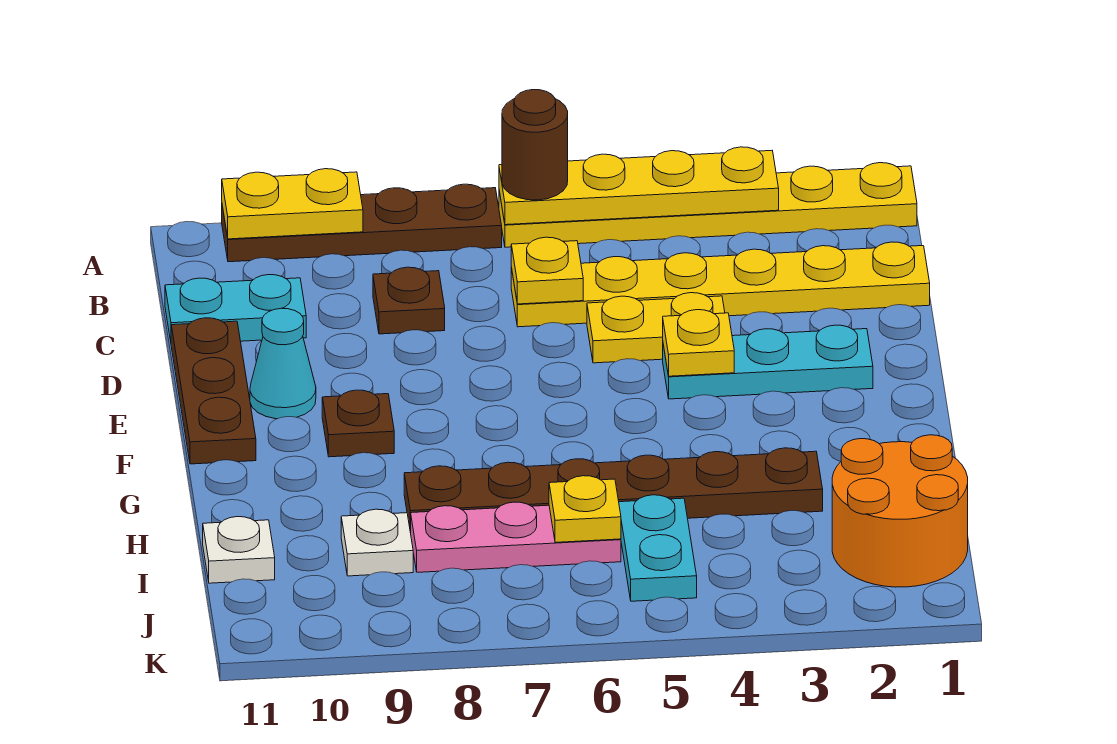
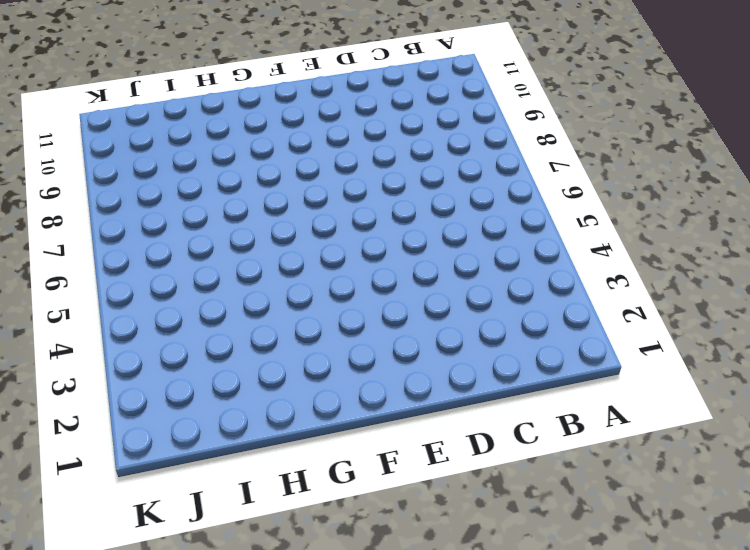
none -> yellow plate A1:A6 level 1
none -> brown plate A7:A10 level 1
none -> yellow plate C1:C6 level 1

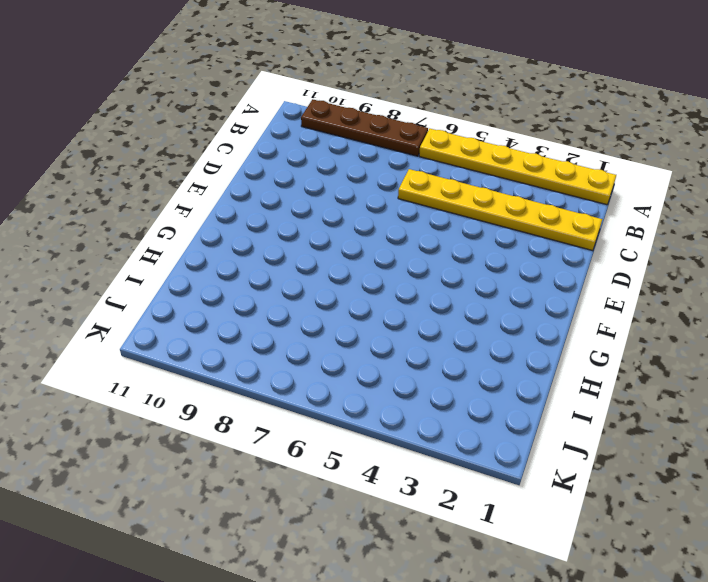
none -> brown plate C8 level 1
none -> cyan plate C10:C11 level 1
none -> yellow plate D4:D5 level 1

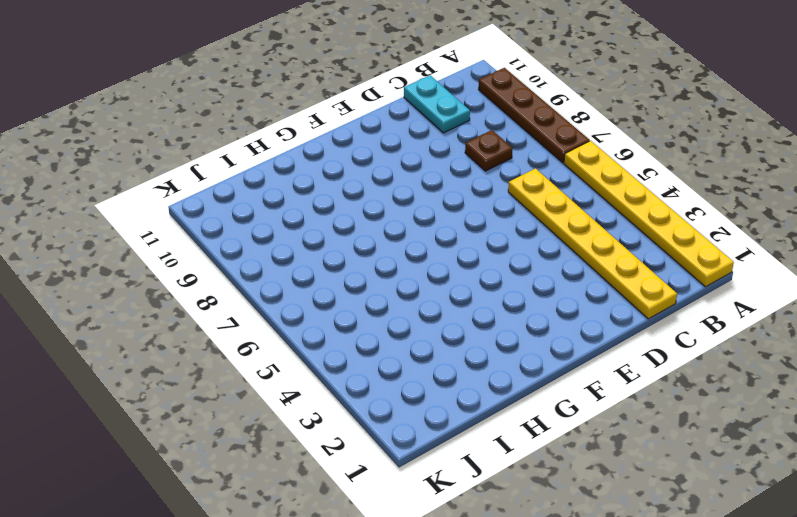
none -> yellow plate D4:D5 level 1
none -> brown plate D11:F11 level 1
none -> cyan plate E2:E4 level 1

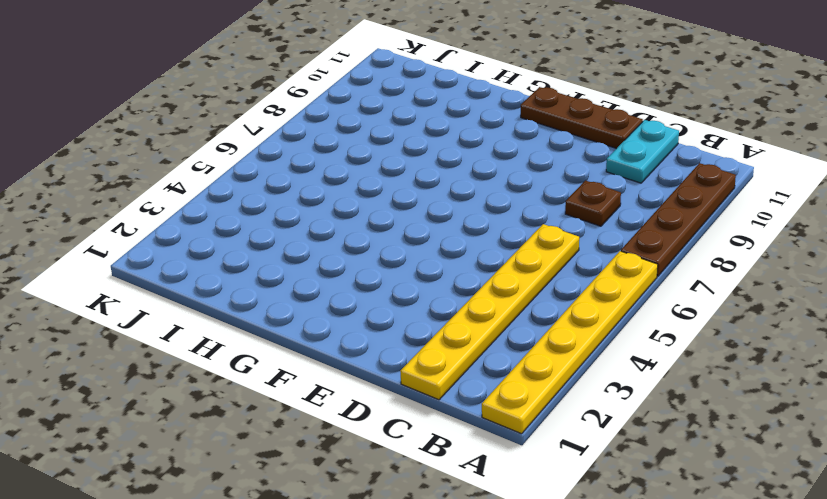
none -> yellow plate D4:D5 level 1
none -> cyan plate E2:E4 level 1
none -> cyan cone E10 level 1

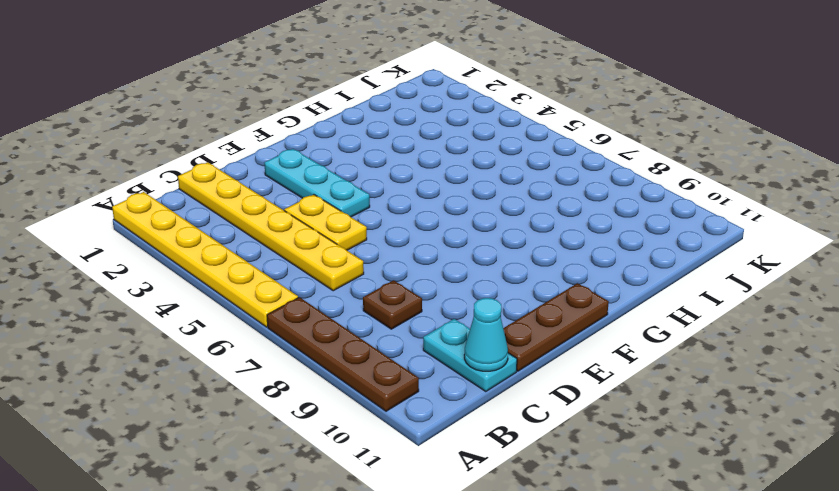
cyan cone C11 level 2 -> cyan cone E10 level 1
none -> brown plate F9 level 1
none -> brown plate H3:H8 level 1
none -> orange round brick I1:J2 level 1

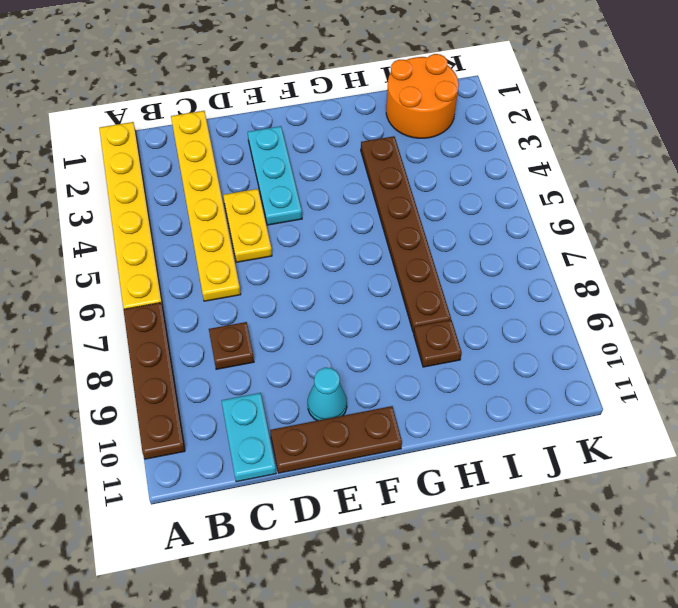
brown plate H9 level 1 -> brown plate F9 level 1
none -> cyan plate I5:J5 level 1
none -> pink plate I6:I8 level 1
none -> white plate I9 level 1

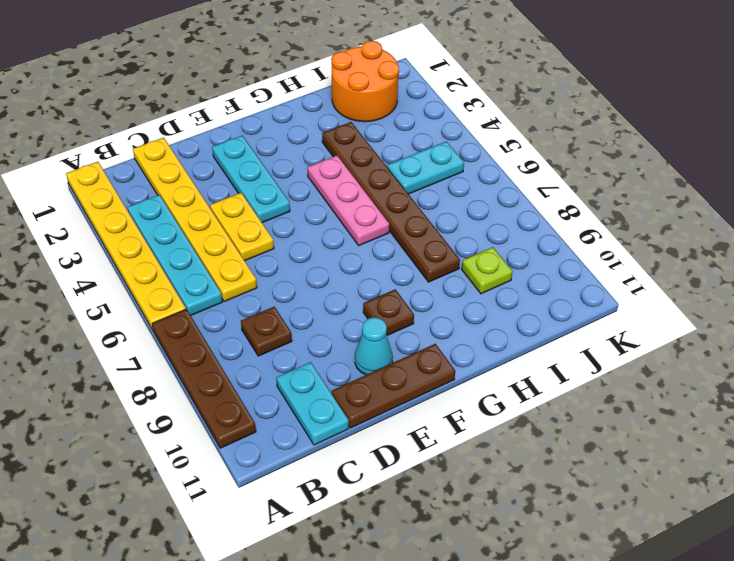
cyan plate B3:B6 level 1 -> none
pink plate G4:G6 level 1 -> pink plate I6:I8 level 1
lime plate I9 level 1 -> white plate I9 level 1
none -> white plate I11 level 1
none -> yellow plate A3:A6 level 2
none -> yellow plate A9:A10 level 2

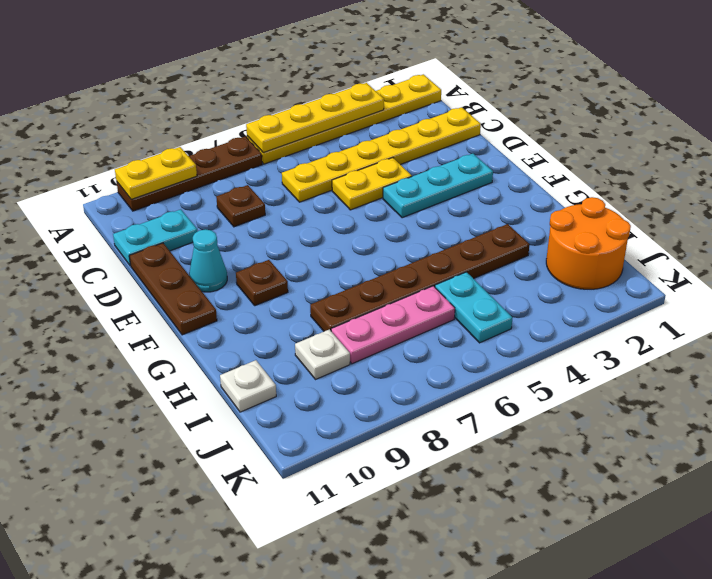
none -> yellow plate C6 level 2
none -> yellow plate E4 level 2
none -> yellow plate I6 level 2

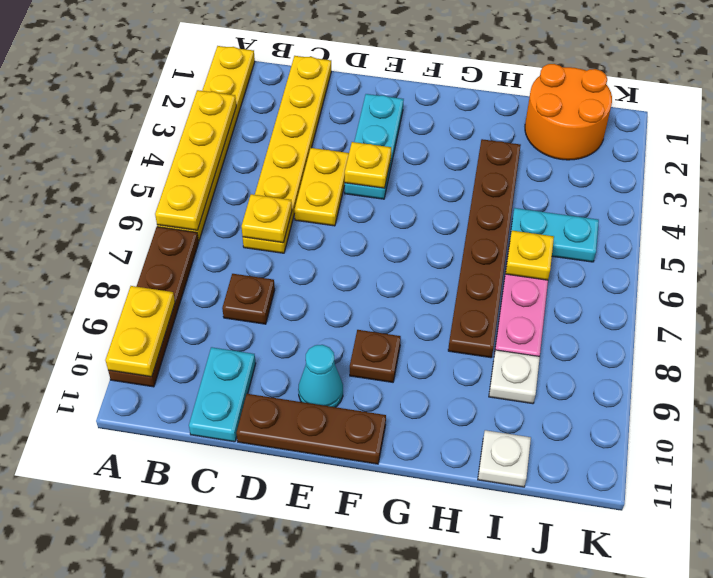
none -> brown round brick A6 level 3

